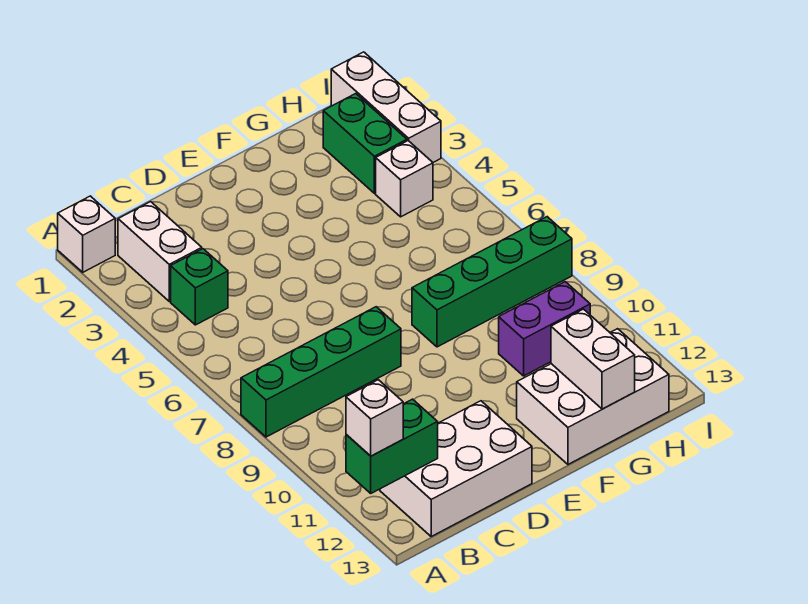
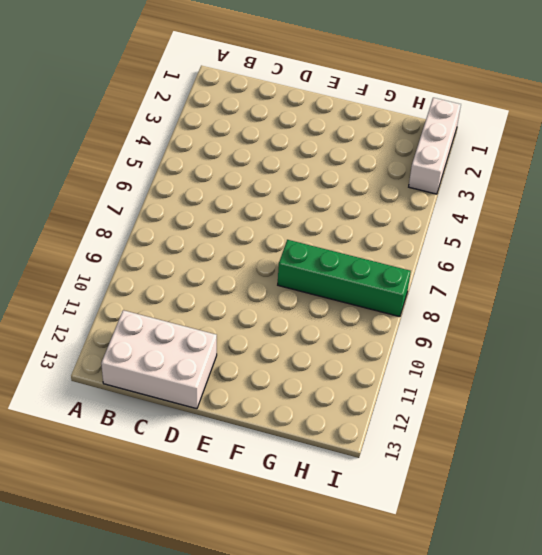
none -> white brick A1 level 1
none -> green brick A8:D8 level 1
none -> white brick B2:B3 level 1

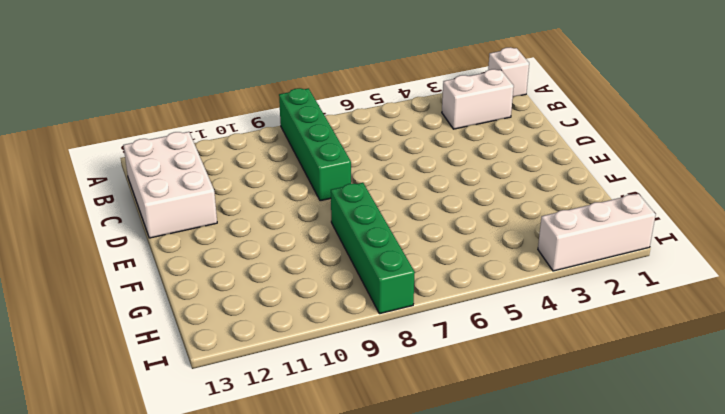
none -> green brick B4 level 1
none -> white brick F12:H13 level 1
none -> purple brick G10:H10 level 1

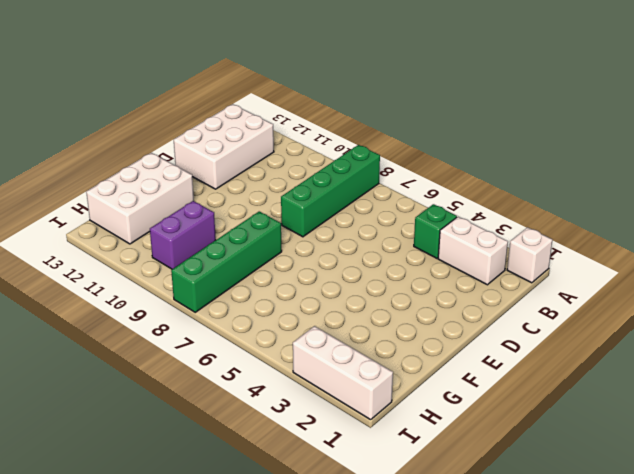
none -> green brick H2:H3 level 1
none -> white brick H4 level 1
none -> green brick A12:B12 level 2

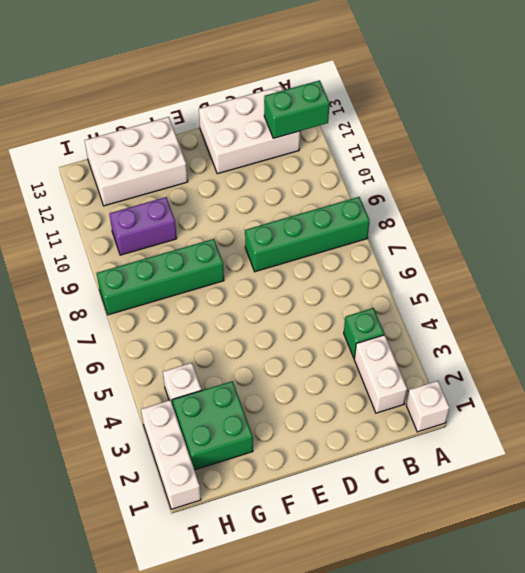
green brick G2:H3 level 1 -> green brick H2:H3 level 1
none -> white brick G12:G13 level 2
none -> white brick A12 level 3

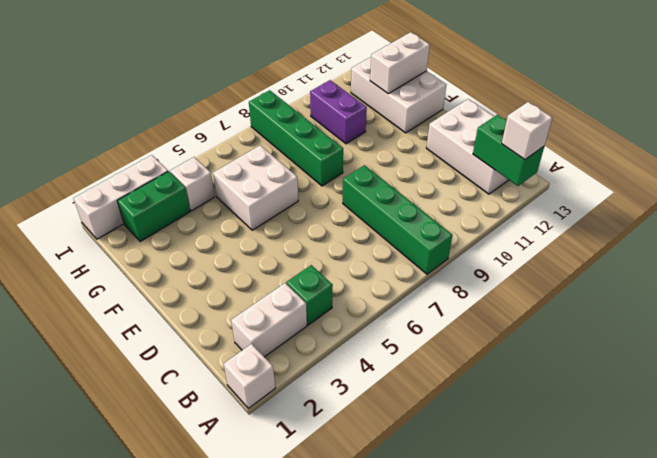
white brick F5:G6 level 1 -> none

